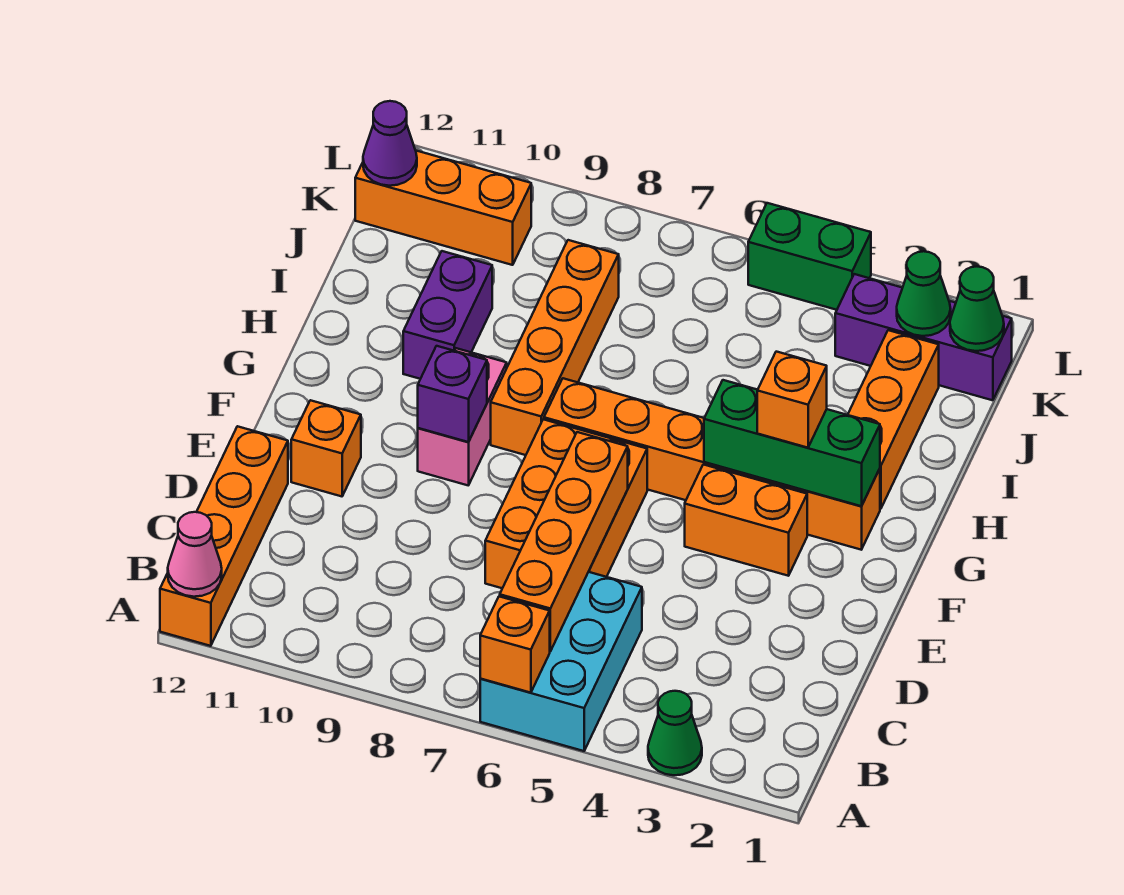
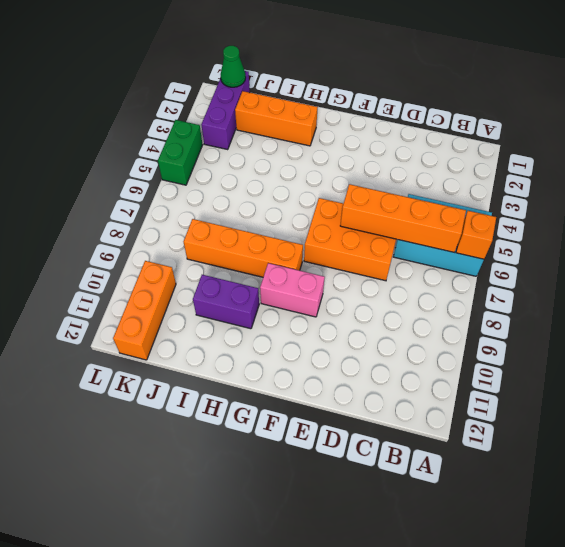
none -> green cone A3 level 1
none -> orange brick A12:D12 level 1
none -> orange brick E11 level 1

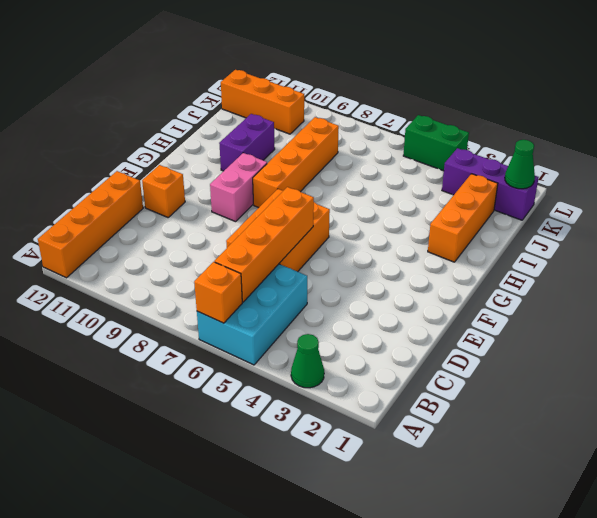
none -> orange brick F3:F4 level 1
none -> orange brick G2:G7 level 1
none -> pink cone A12 level 2

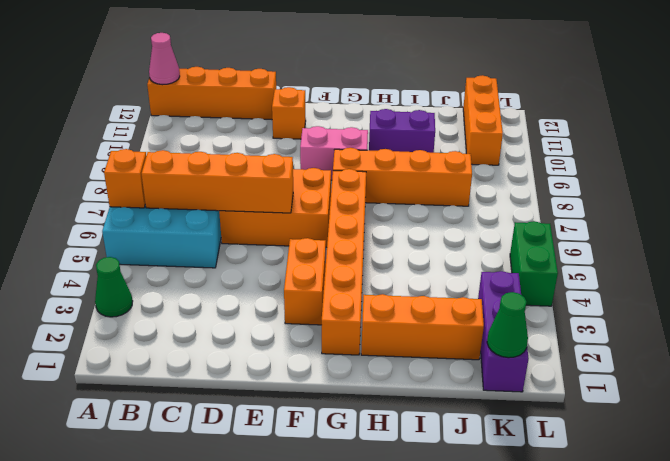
none -> purple brick F9 level 2
none -> green brick G2:G4 level 2
none -> green cone K2 level 2

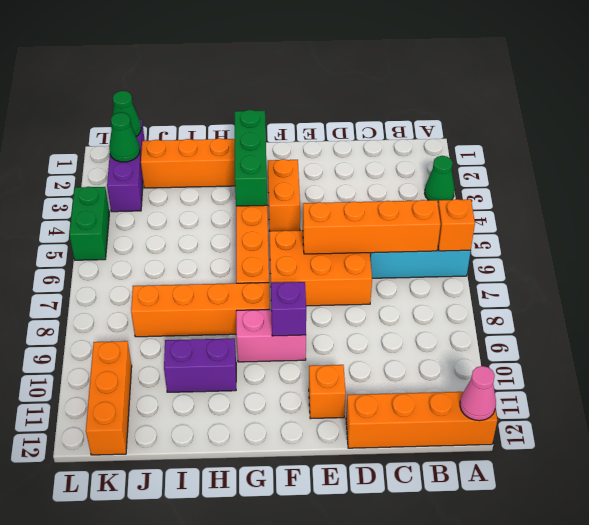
none -> purple cone K12 level 2
none -> orange brick G3 level 3

